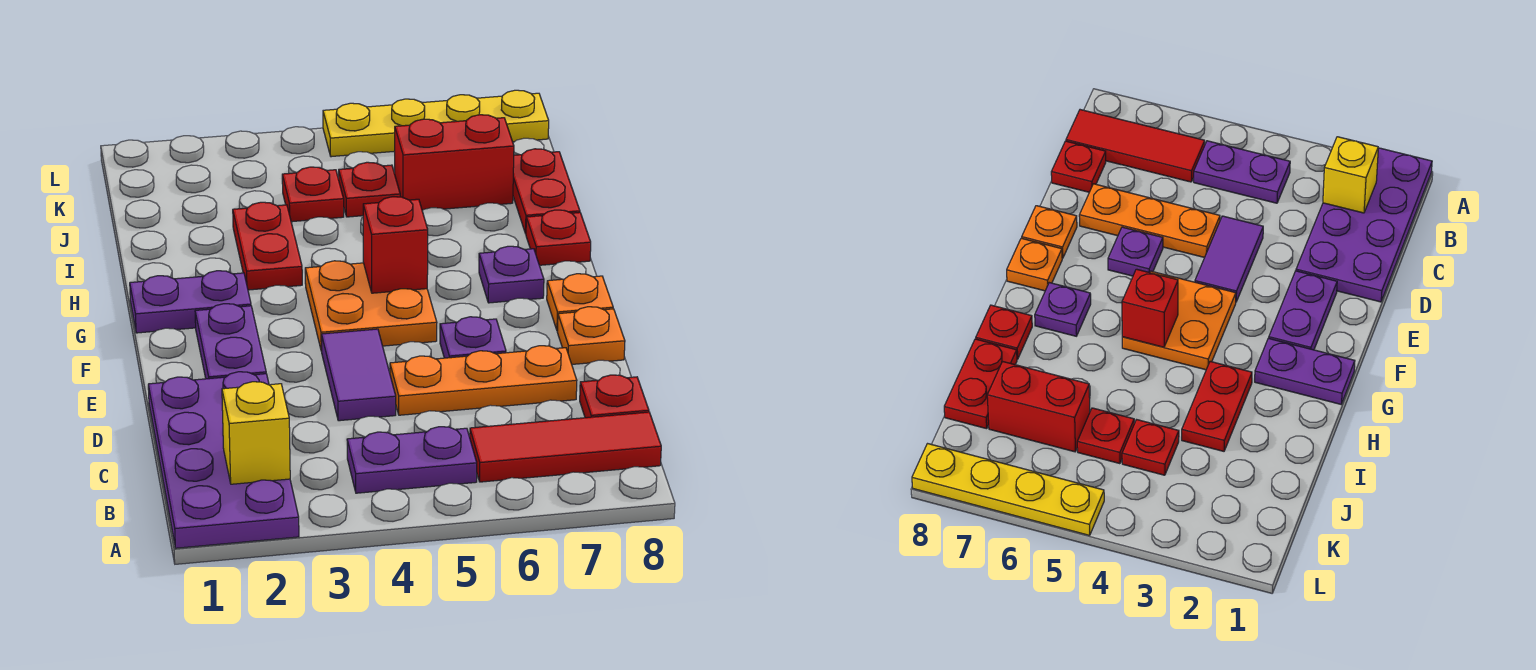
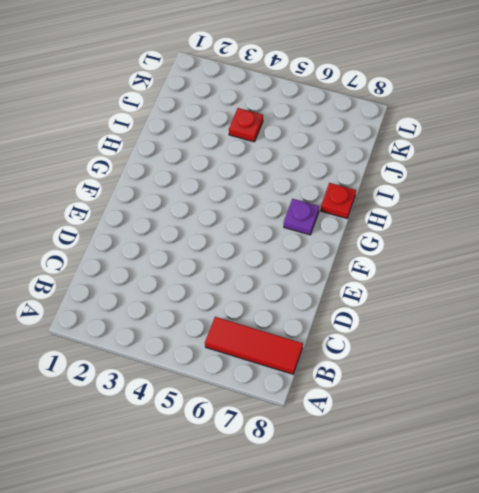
none -> purple plate A1:D2 level 1
none -> purple plate B4:B5 level 1
none -> red plate C8 level 1

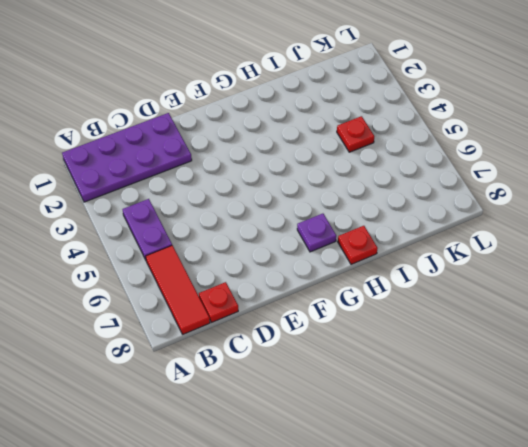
none -> purple tile D4:E4 level 1
none -> orange plate D5:D7 level 1
none -> purple plate E2:F2 level 1

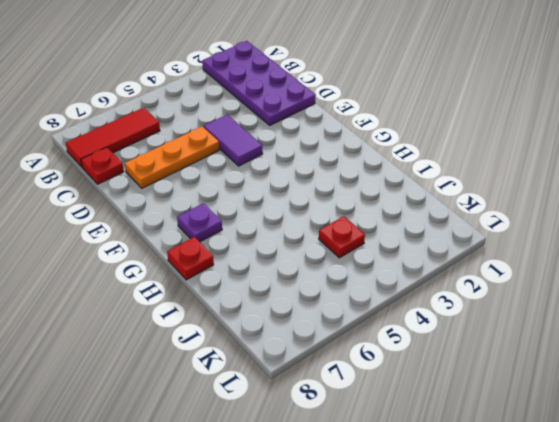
none -> purple plate B4:B5 level 1
none -> purple plate E2:F2 level 1
none -> purple plate E6 level 1

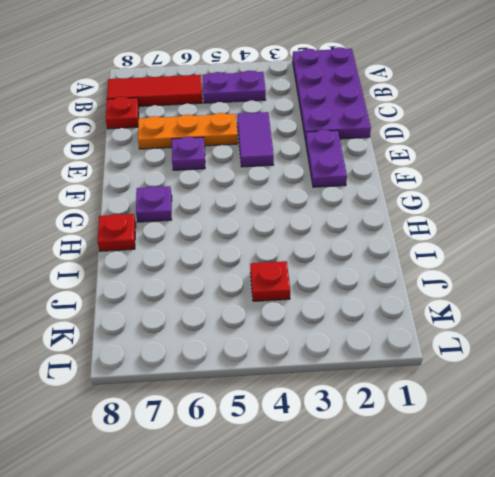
none -> orange plate E8 level 1
none -> orange plate F4:G5 level 1
none -> orange plate F8 level 1

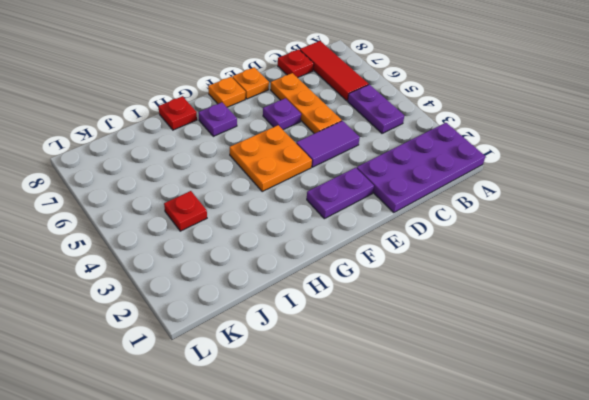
none -> purple plate G1:G2 level 1
none -> red plate H3:I3 level 1
none -> red plate I8:J8 level 1

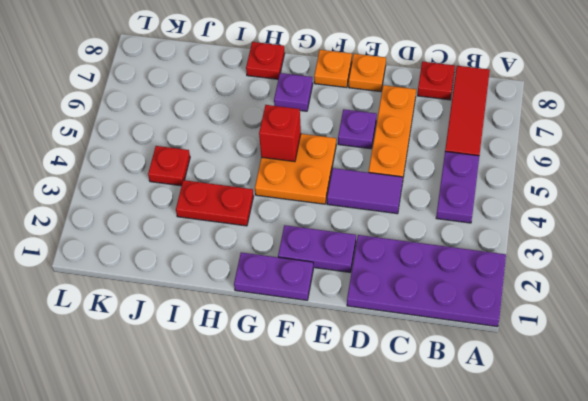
purple plate F1:G1 level 1 -> purple plate G1:G2 level 1
none -> red plate I8:J8 level 1
none -> red plate J5 level 1
none -> red brick J6:J7 level 1

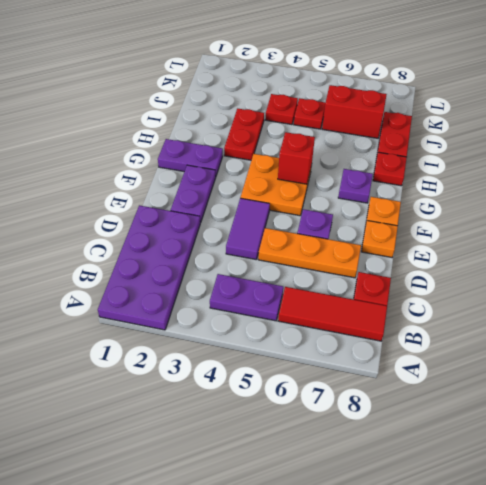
none -> yellow plate L5:L8 level 1
none -> yellow brick B2 level 2

